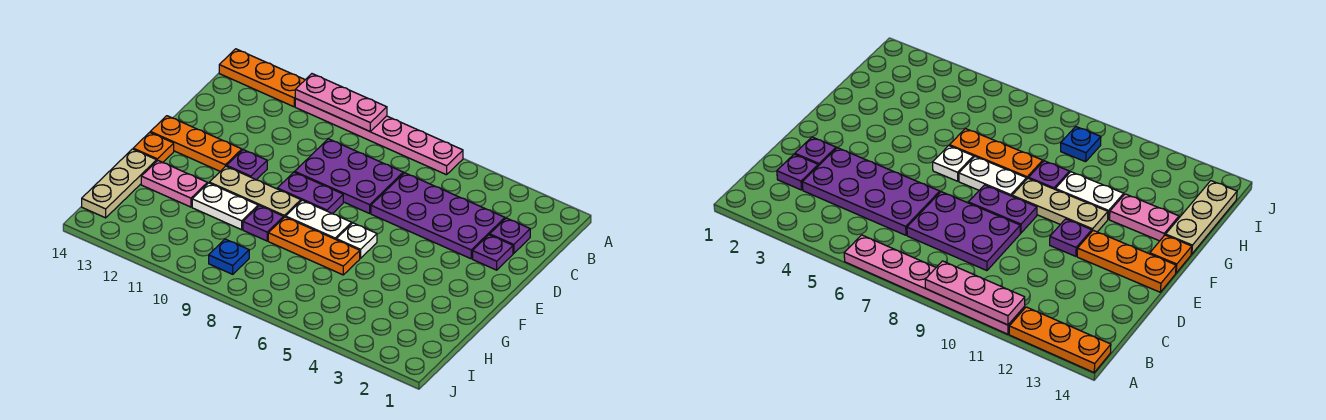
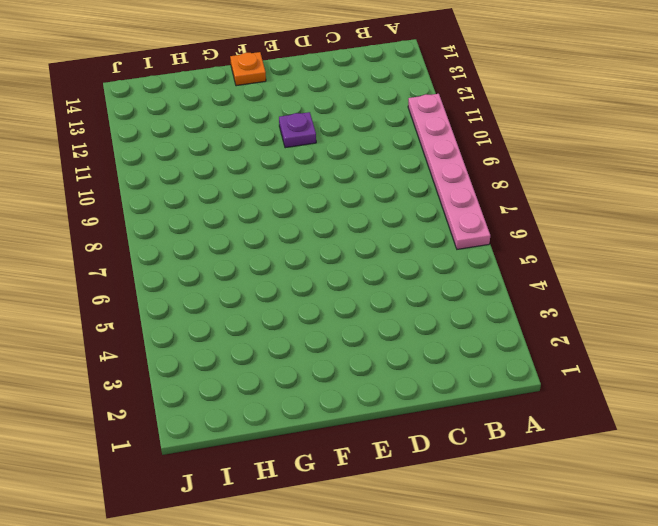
none -> orange plate A12:A14 level 1
none -> purple plate C2 level 1
none -> purple plate C3:D6 level 1

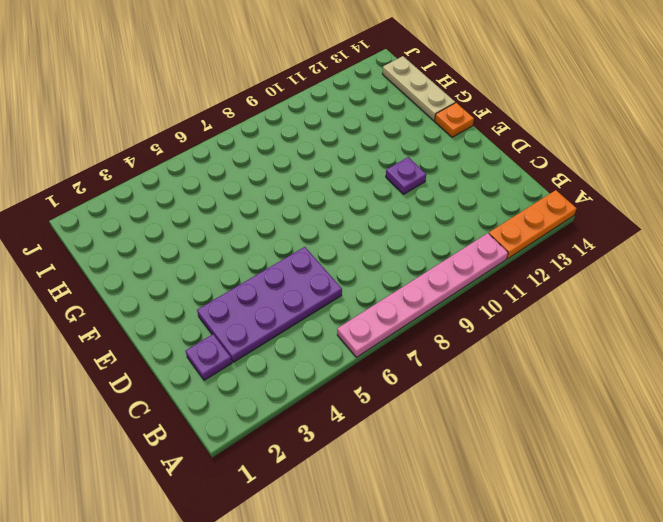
none -> purple plate C7:D9 level 1
none -> purple plate D2 level 1
none -> purple plate E8:E9 level 1

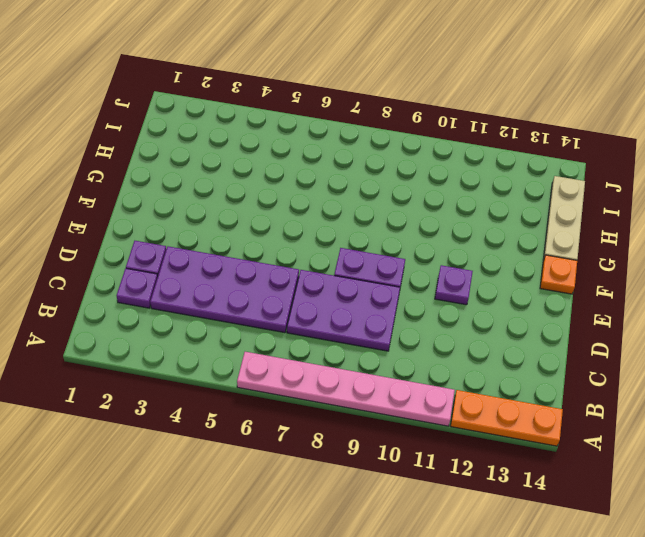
none -> orange plate E12:E14 level 1
none -> white plate F6 level 1
none -> white plate F7:F8 level 1

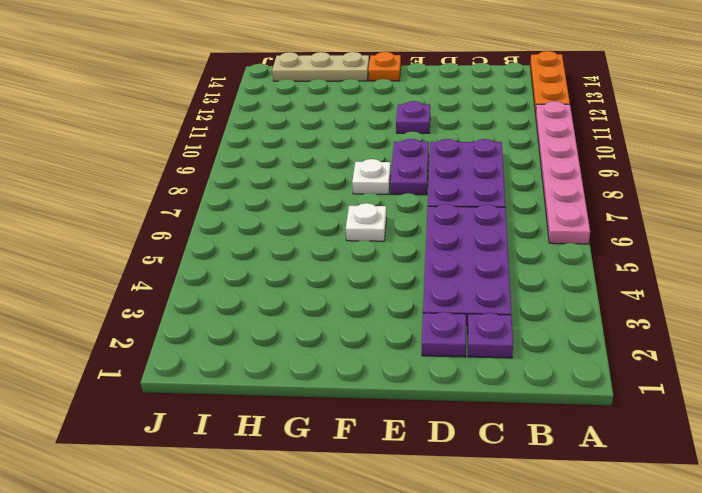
white plate F8 level 1 -> white plate F7:F8 level 1
none -> orange plate E12:E14 level 1
none -> tan plate F9:F11 level 1
none -> orange plate G6:G8 level 1

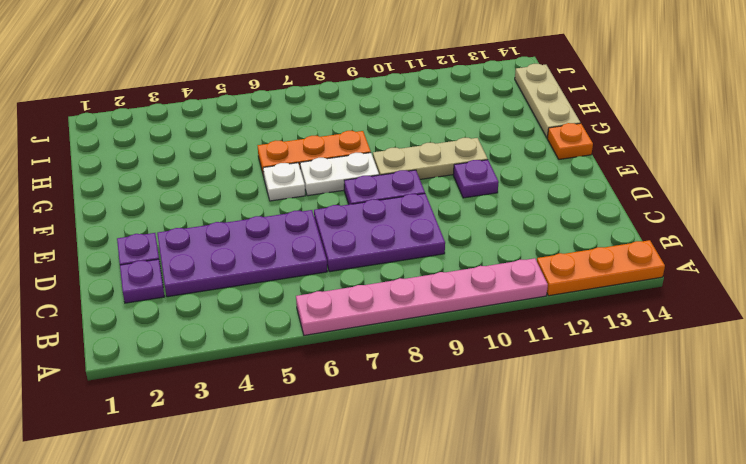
none -> orange plate E12:E14 level 1
none -> purple plate G9 level 1
none -> white plate G10:G11 level 1

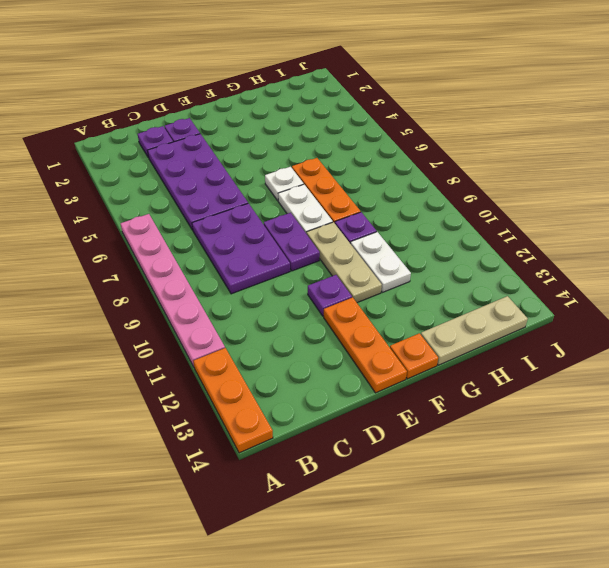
none -> pink plate G12:G13 level 1
none -> blue plate I9 level 1
none -> pink plate A9:A11 level 2

